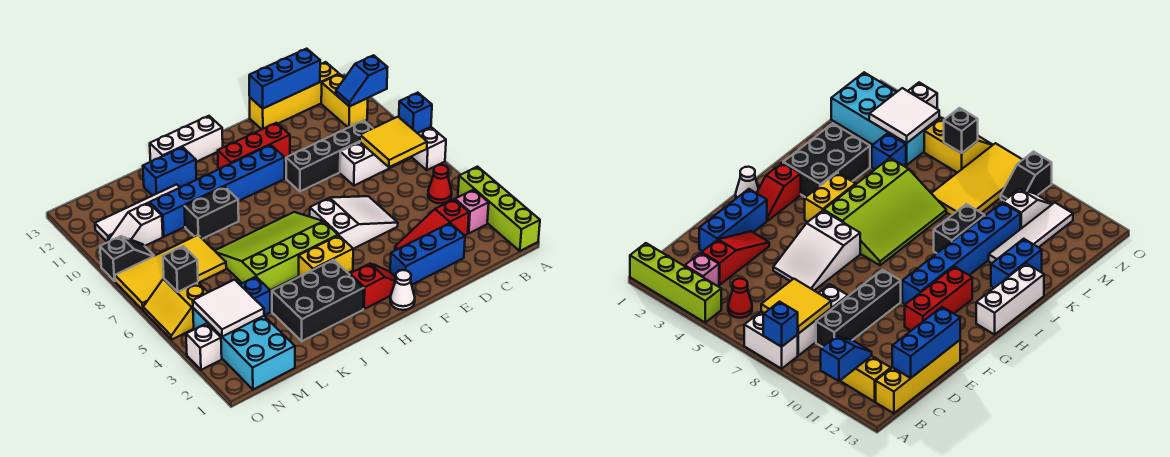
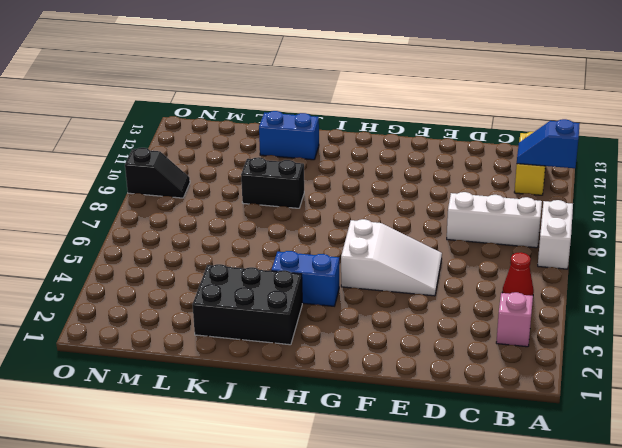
blue brick H4:I4 level 1 -> yellow brick H4:I4 level 1
none -> lime brick A1:A4 level 1
none -> yellow brick B13:E13 level 1
none -> red slope C3:E3 level 1 top C
none -> black brick C9:F9 level 1

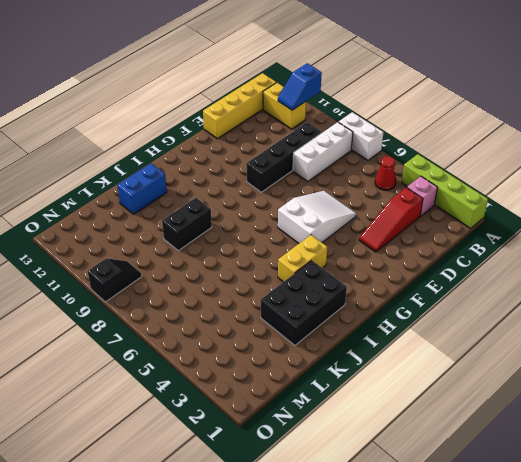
none -> blue brick D2:F2 level 1
none -> red brick F11:H11 level 1
none -> white cone G1 level 1
none -> red slope G2:H2 level 1 top H

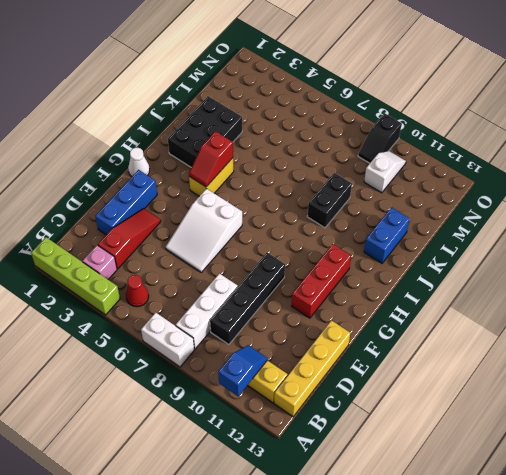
red slope H4:I4 level 2 top I -> red slope G2:H2 level 1 top H
none -> blue brick G10:L10 level 1
none -> lime slope H5:K7 level 1 top 5
none -> white brick H13:J13 level 1
none -> white tile K11:N11 level 1

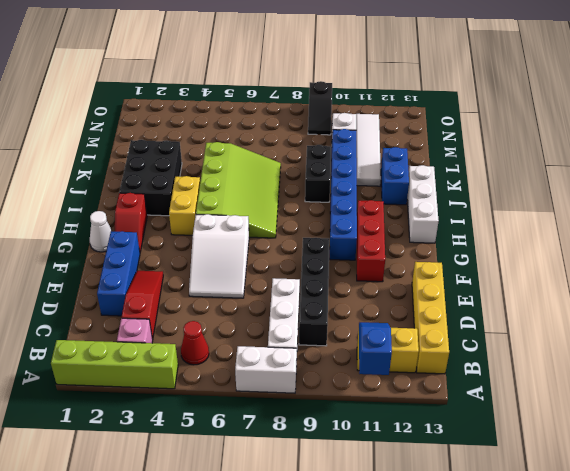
none -> blue brick L4 level 1
none -> yellow tile L7:O8 level 1
none -> cyan brick M1:N4 level 1
none -> yellow slope N5:O6 level 1 top N

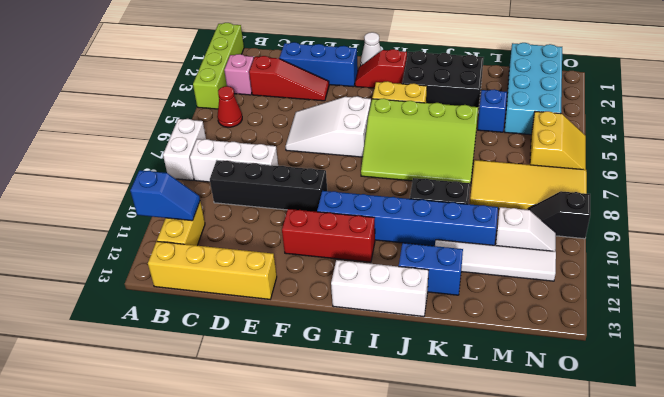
none -> white brick O3 level 1
none -> blue brick A8 level 2
none -> yellow tile B7:C8 level 2
none -> blue brick C13:E13 level 2

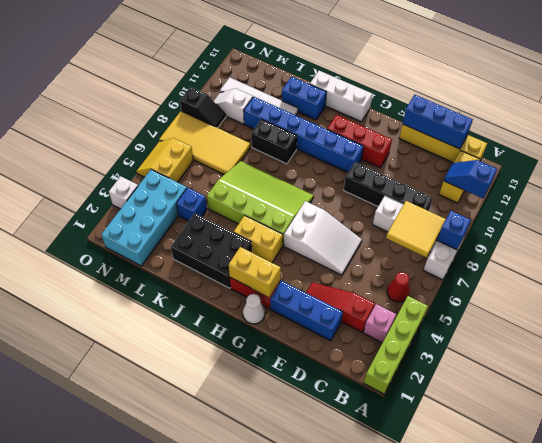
yellow brick G2:H2 level 2 -> none
none -> white tile M3:N4 level 2
none -> black brick N6 level 2

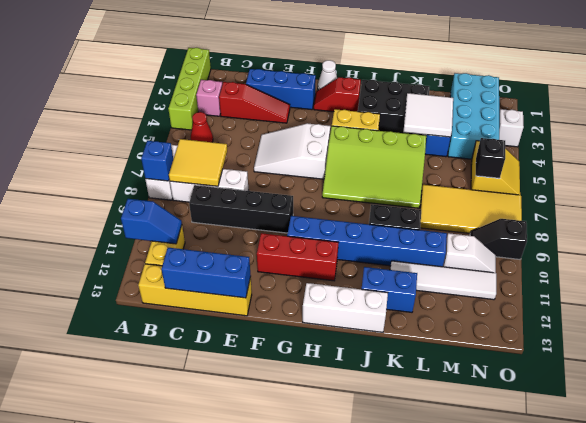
white tile K3:L4 level 2 -> white tile M3:N4 level 2

